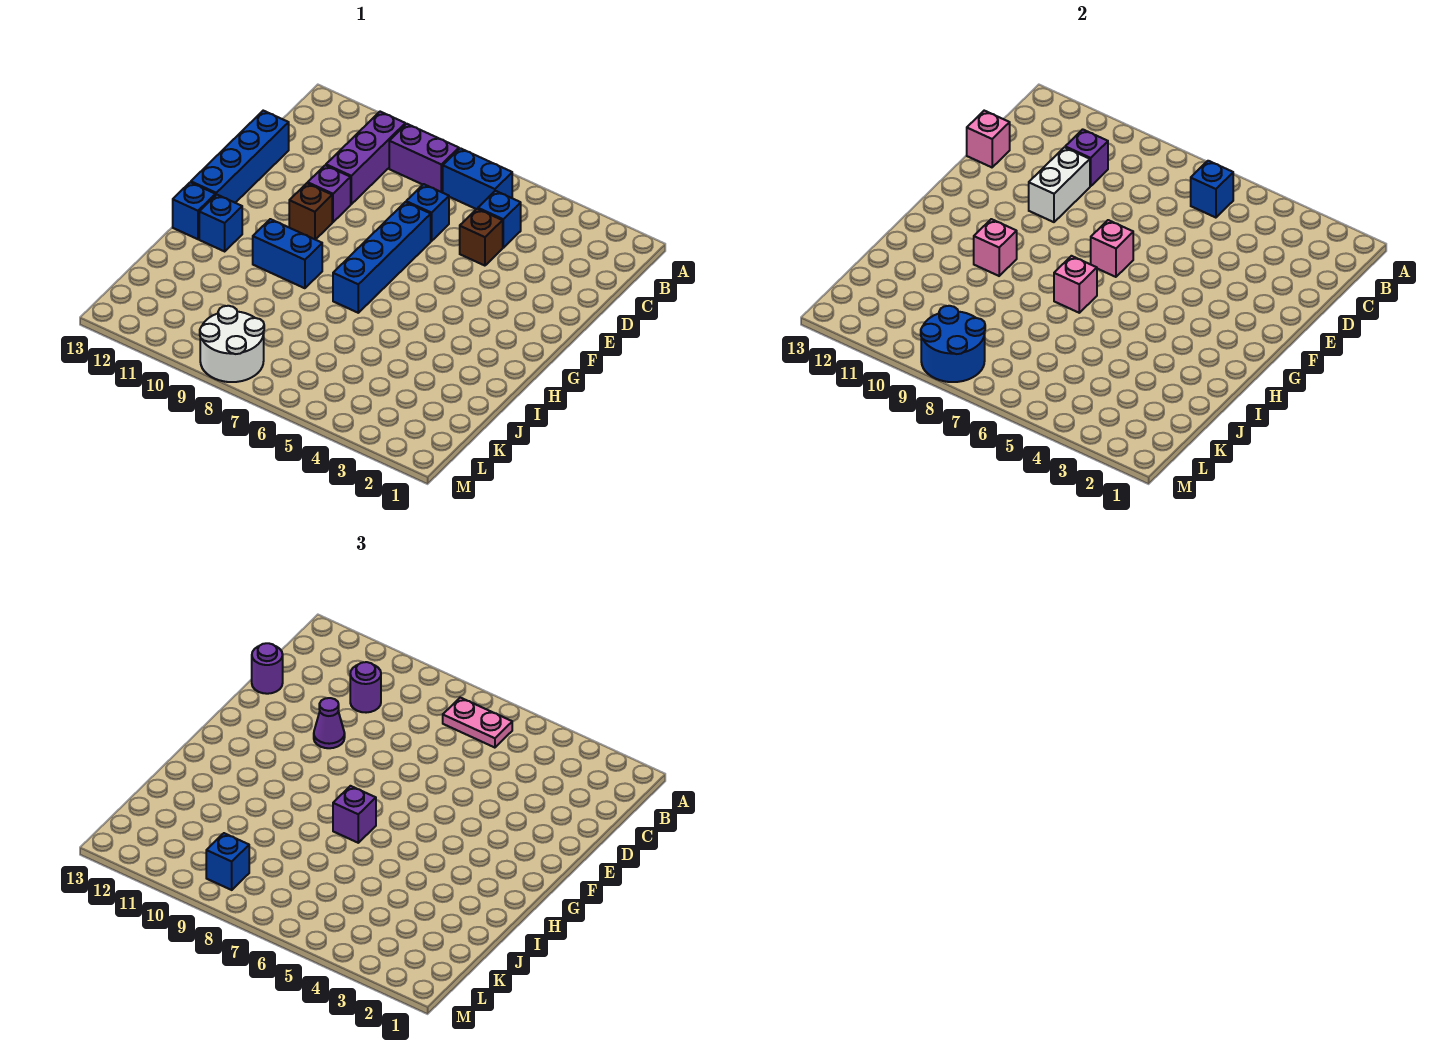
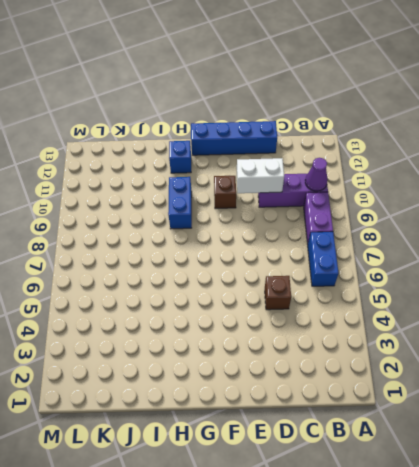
purple cone B10 level 2 -> purple cone E10 level 3
none -> blue brick C5 level 1
none -> blue brick D7 level 1
none -> blue brick E7:H7 level 1

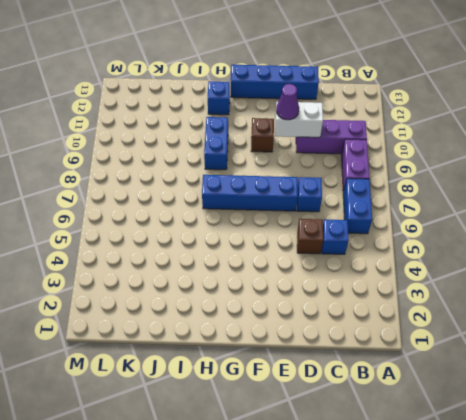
none -> purple brick E10 level 1
none -> blue brick H13 level 1
none -> white round brick L8:M9 level 1

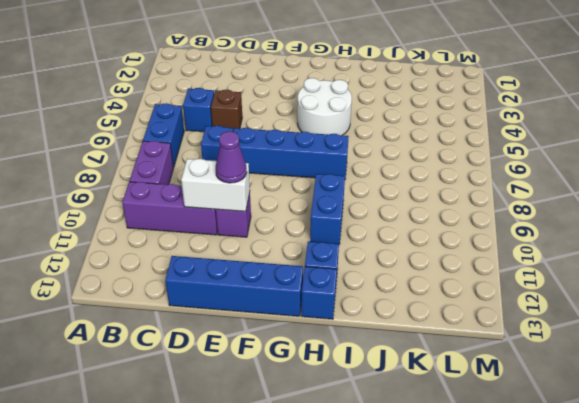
white round brick G4:H5 level 1 -> white round brick L8:M9 level 1
none -> brown brick F10 level 1
none -> blue brick B6 level 2
none -> purple brick C10 level 2

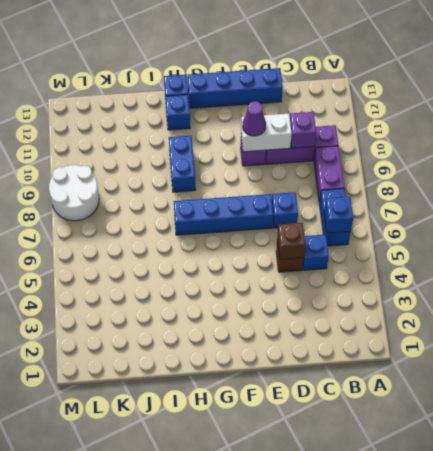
brown brick D5 level 2 -> brown brick F10 level 1
none -> pink brick D13 level 2
none -> pink brick F7 level 2
none -> pink brick H7 level 2

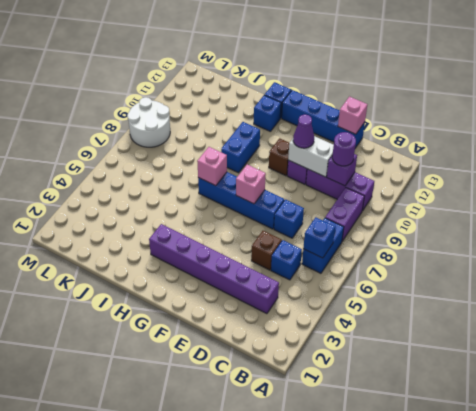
purple brick C3:H3 level 1 -> none
none -> pink brick H10 level 2
none -> blue round brick L8:M9 level 2
none -> pink plate B6:B7 level 3

